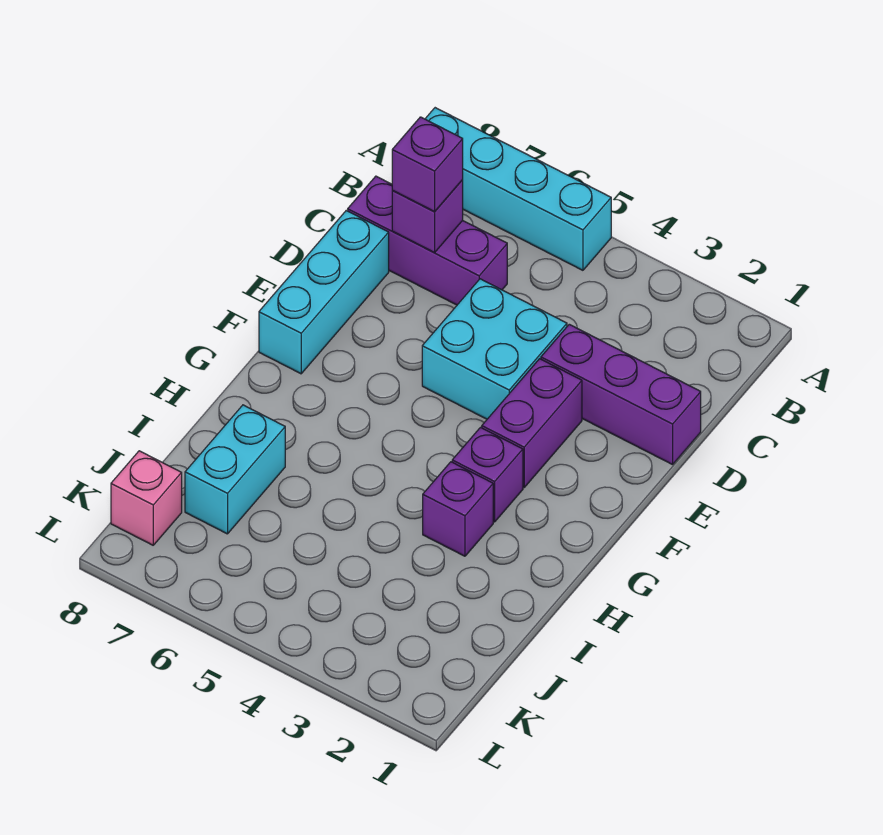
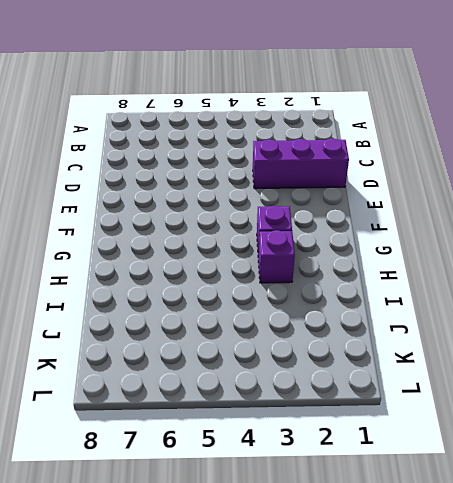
none -> cyan brick A5:A8 level 1
none -> purple brick C6:C8 level 1
none -> cyan brick D4:E5 level 1

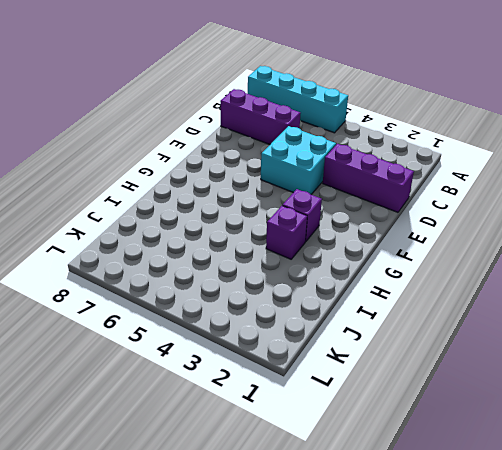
none -> cyan brick D8:F8 level 1
none -> purple brick E3:F3 level 1
none -> cyan brick I7:J7 level 1

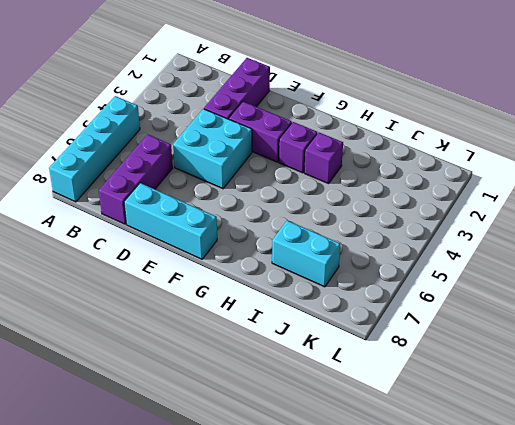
none -> pink brick K8 level 1
none -> purple brick C7 level 2
none -> purple brick C7 level 3

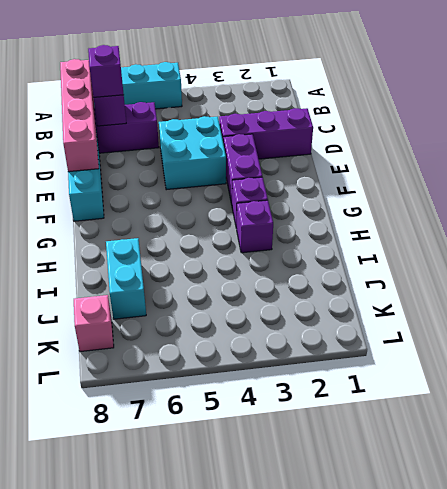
pink brick B8:E8 level 2 -> none

